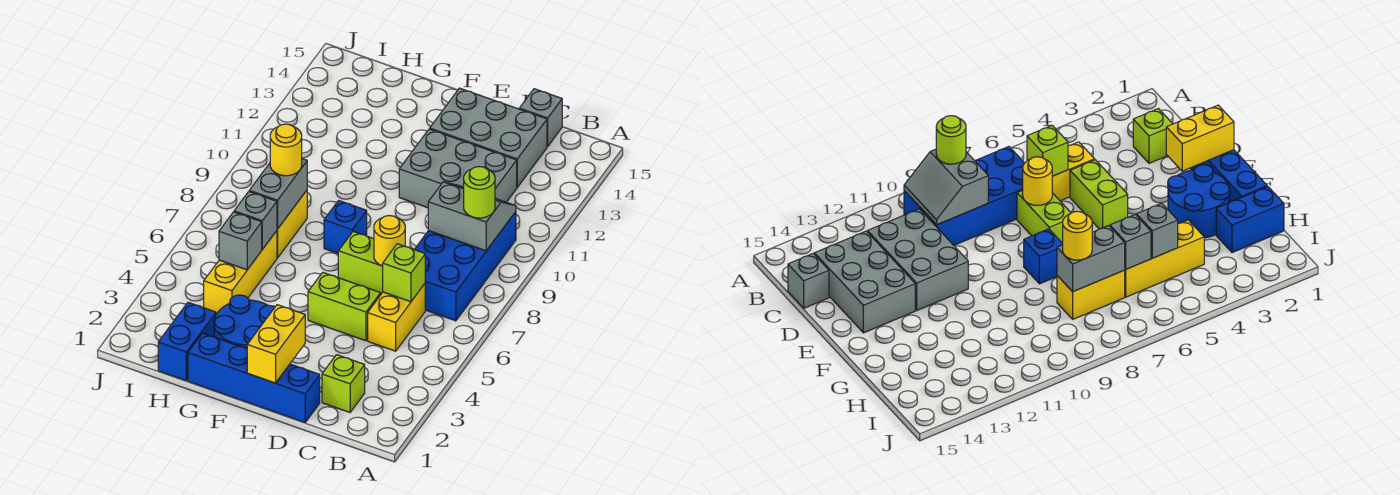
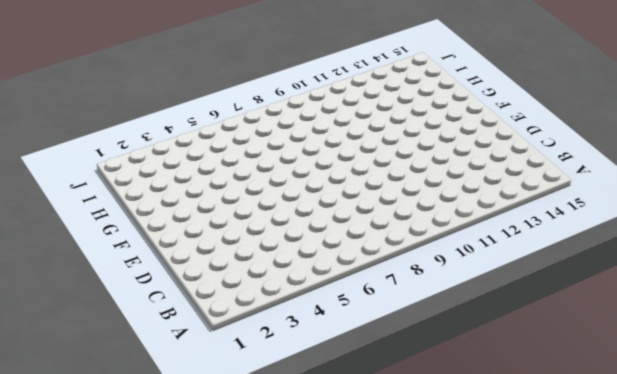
none -> blue brick B7:C10 level 1
none -> lime brick C2 level 1
none -> yellow brick C5:C6 level 1

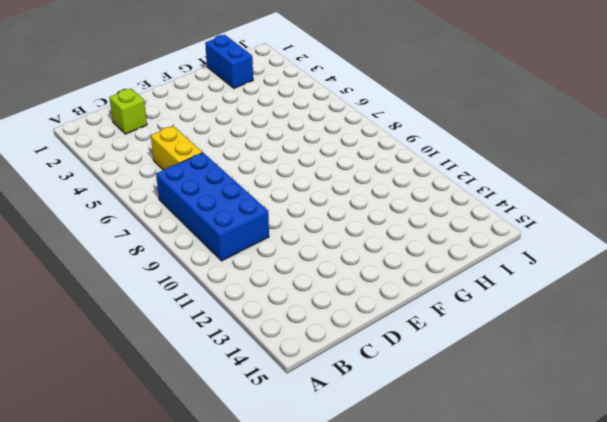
none -> grey brick C11:E12 level 1
none -> grey brick C13:E14 level 1
none -> grey brick C15 level 1

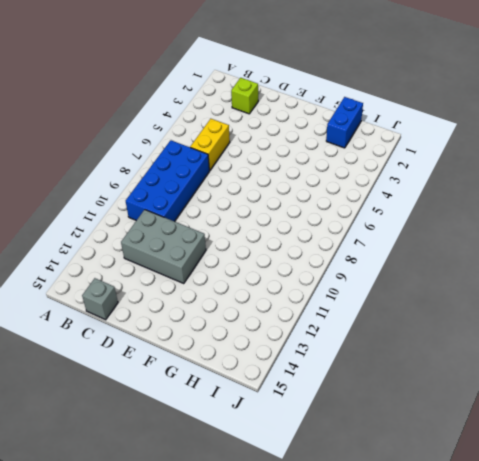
none -> grey brick C13:E14 level 1
none -> blue brick D1:G1 level 1
none -> lime brick D5:E5 level 1

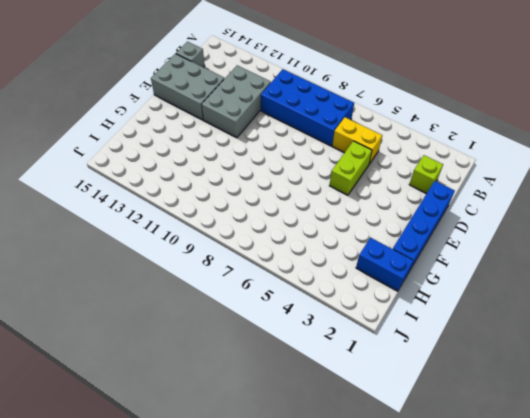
grey brick D13:E15 level 1 -> grey brick C13:E14 level 1
none -> lime brick D7:E7 level 1
none -> blue round brick F2:G3 level 1
none -> blue brick F8 level 1

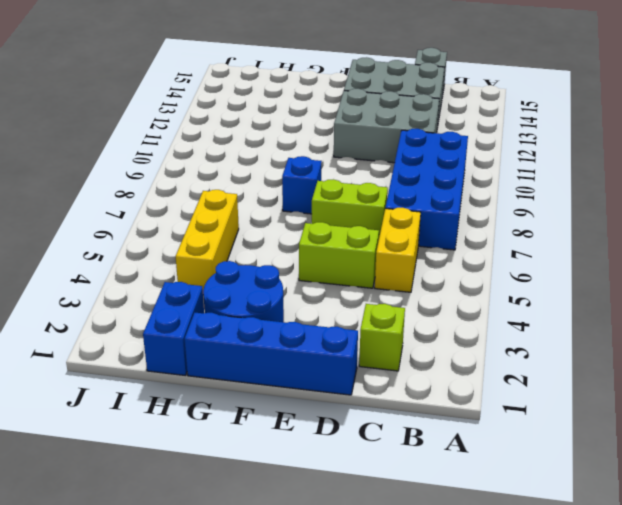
none -> yellow brick H7:H8 level 1
none -> grey slope B9:C10 level 2 top 9
none -> lime brick C6 level 2

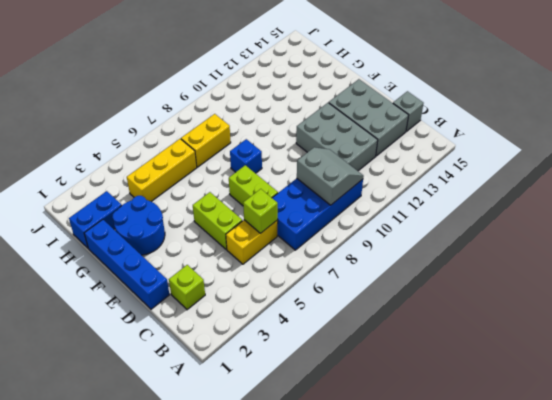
none -> yellow round brick D7 level 2
none -> yellow brick E1:E2 level 2
none -> grey brick H5 level 2

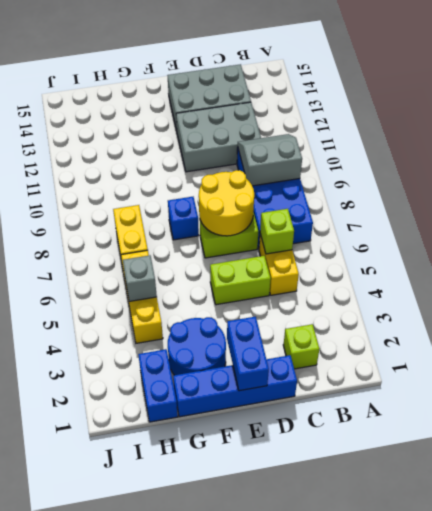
yellow round brick D7:E8 level 2 -> yellow round brick D7 level 2
blue brick E1:E2 level 2 -> yellow brick E1:E2 level 2
none -> grey brick C15 level 1
none -> grey brick H6 level 2
none -> grey brick H7:H8 level 2

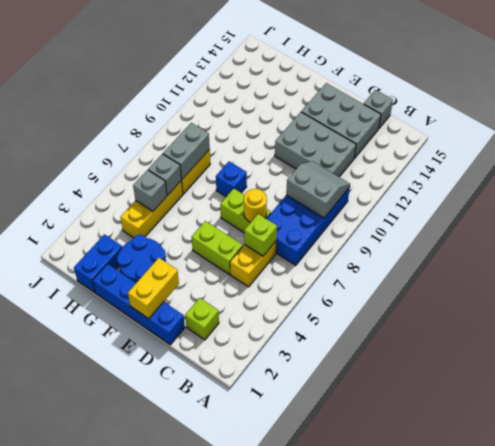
none -> lime round brick B9 level 3
none -> yellow round brick H8 level 3

